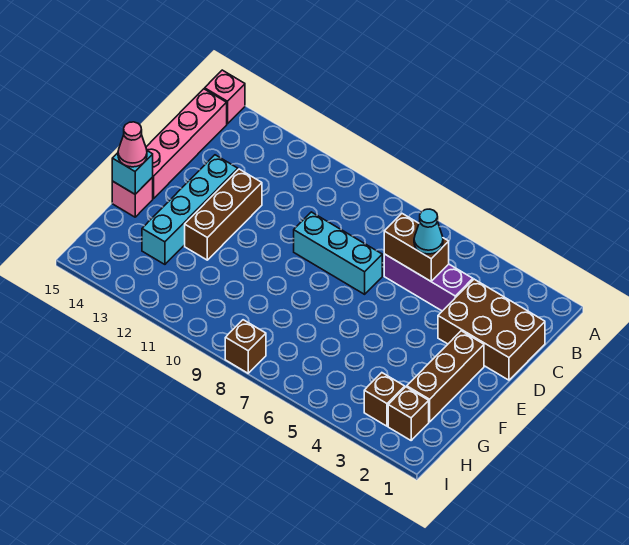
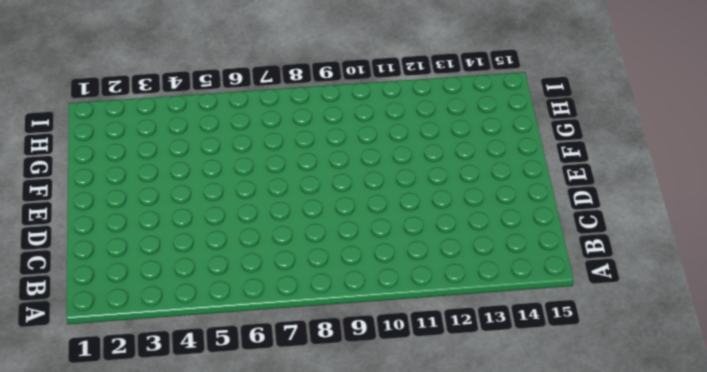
none -> pink brick A15 level 1
none -> pink brick B15:E15 level 1
none -> brown brick C1:D3 level 1

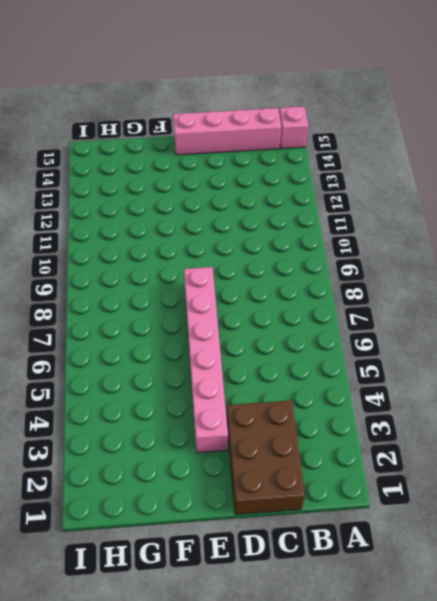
pink brick E3:E8 level 1 -> none
none -> purple brick C4:C6 level 1
none -> cyan brick D7:D9 level 1
none -> brown brick D12:F12 level 1

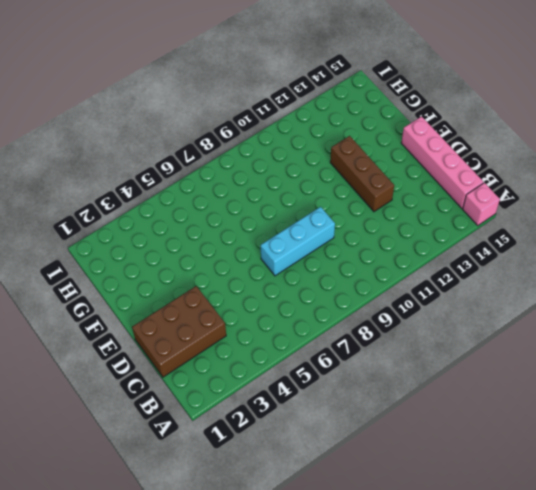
none -> purple brick C4:C6 level 1
none -> cyan brick D13:G13 level 1
none -> brown brick E2:G2 level 1

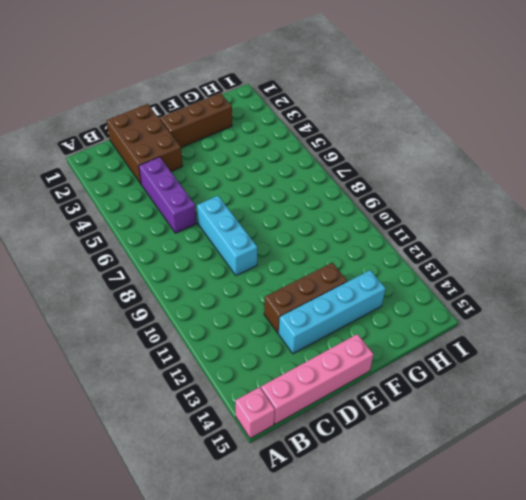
none -> pink brick F15 level 1
none -> brown brick H2 level 1
none -> brown brick H3 level 1

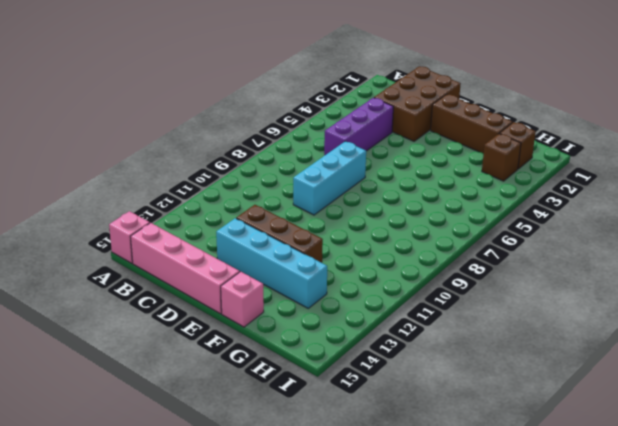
none -> brown brick I8 level 1
none -> brown brick C5:C6 level 2
none -> cyan brick F15 level 2

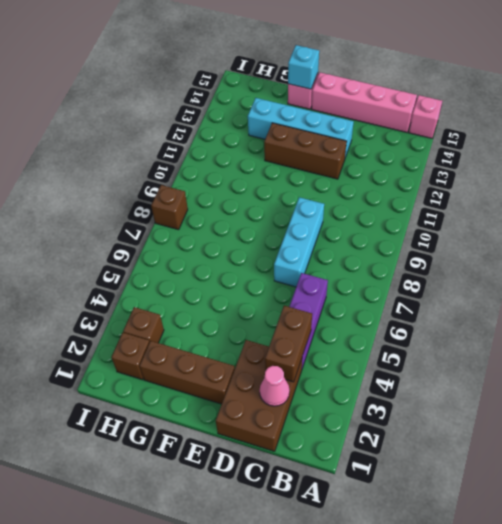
pink cone C2 level 2 -> pink cone F15 level 3
brown brick C3:C4 level 2 -> brown brick C5:C6 level 2
none -> cyan cone C5 level 3

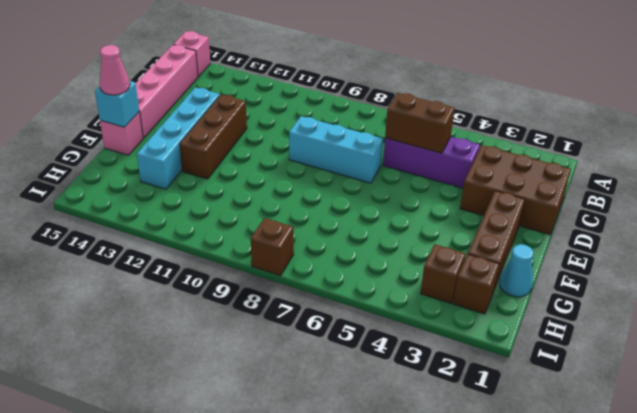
cyan cone G1 level 1 -> cyan cone C5 level 3

